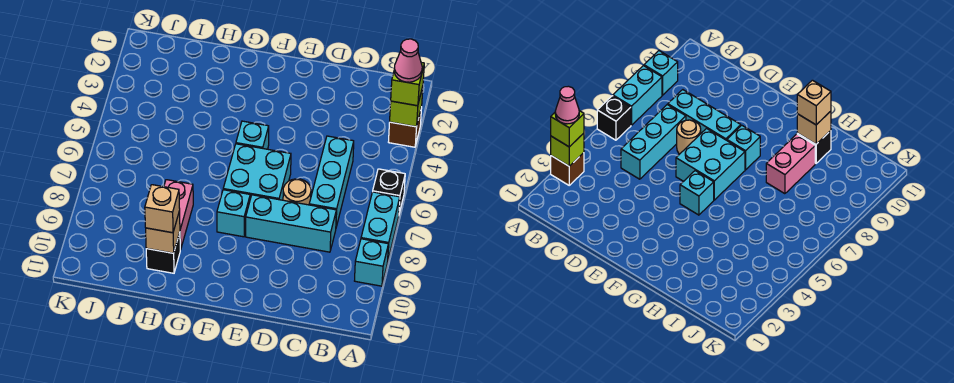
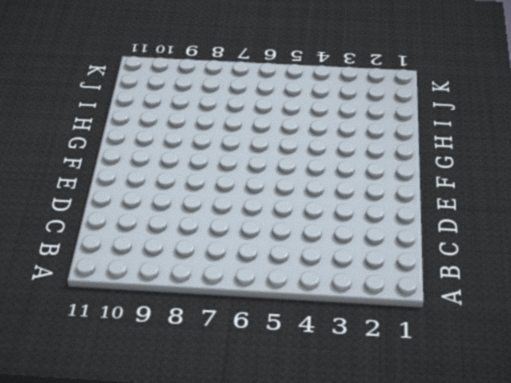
none -> brown brick A3 level 1
none -> black brick A6 level 1
none -> cyan brick A7:A8 level 1

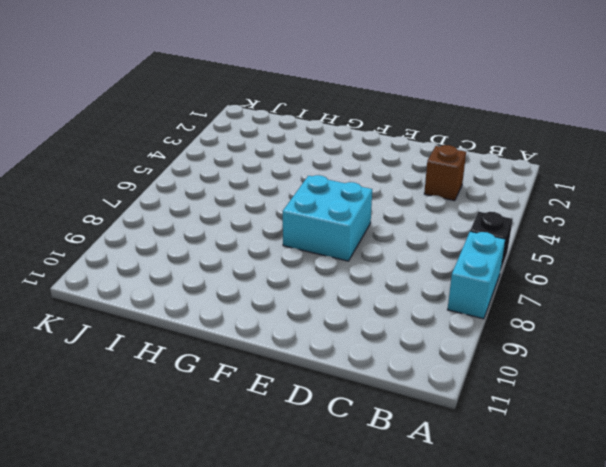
brown brick C3 level 1 -> brown brick A3 level 1
none -> cyan brick A9 level 1
none -> cyan brick C5:C7 level 1
none -> cyan brick C8:E8 level 1

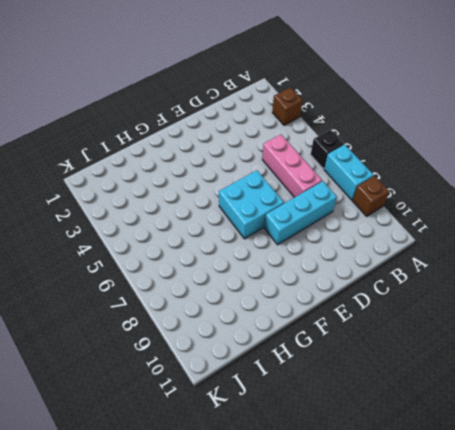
brown brick A9 level 1 -> cyan brick A9 level 1
pink brick C5:C7 level 1 -> cyan brick C5:C7 level 1
none -> tan round brick D7 level 1
none -> cyan brick F5 level 1
none -> cyan brick F8 level 1

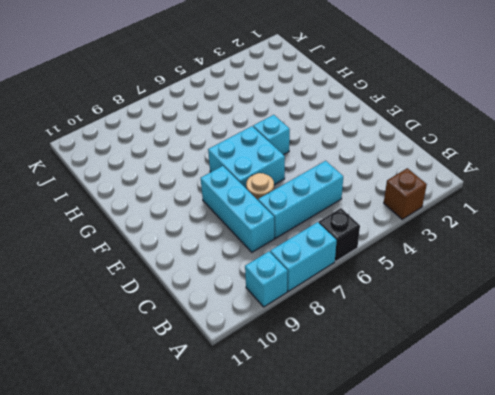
none -> cyan brick F8 level 1
none -> pink brick H8:H9 level 1
none -> black brick H10 level 1

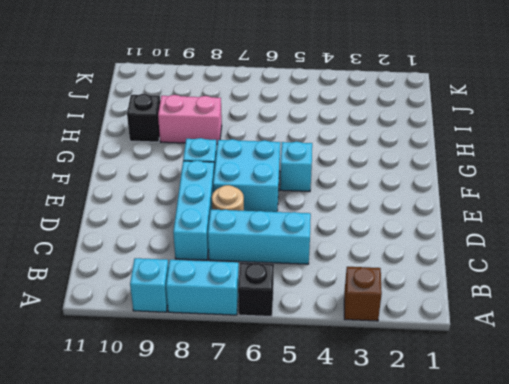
none -> lime brick A3 level 2
none -> tan brick H10 level 2
none -> lime brick A3 level 3

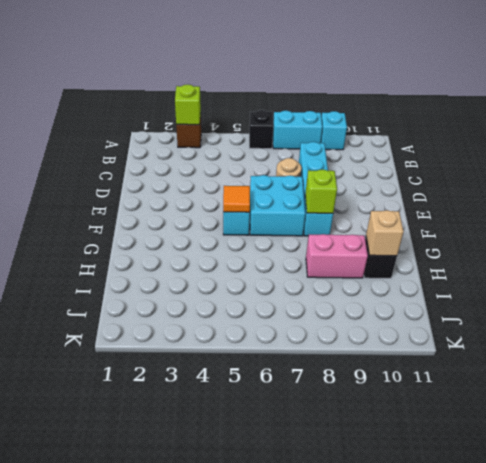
orange tile F5 level 2 -> none
lime brick F8 level 2 -> lime brick A3 level 3
none -> cyan brick C5:C7 level 1
none -> tan brick H10 level 3
none -> pink cone A3 level 4

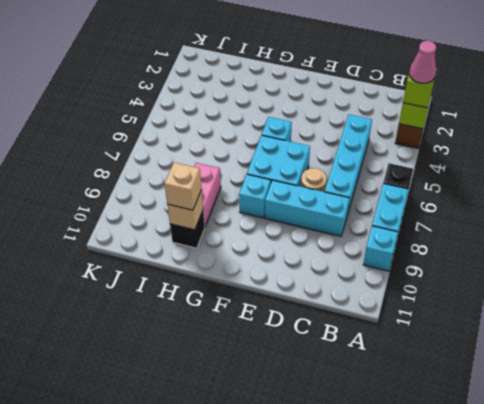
cyan brick C4:C7 level 1 -> cyan brick C5:C7 level 1

